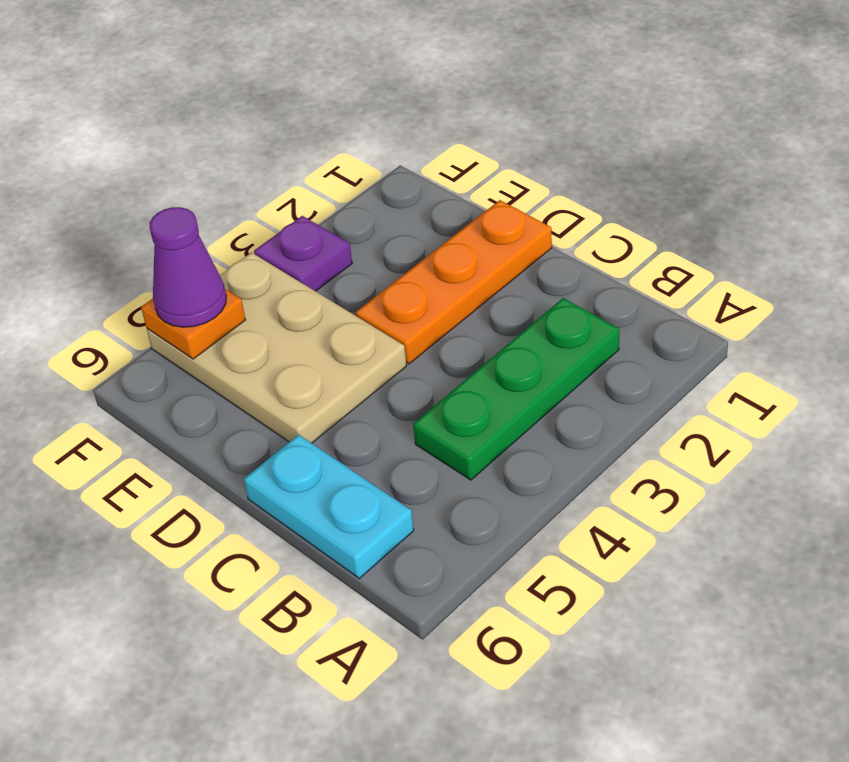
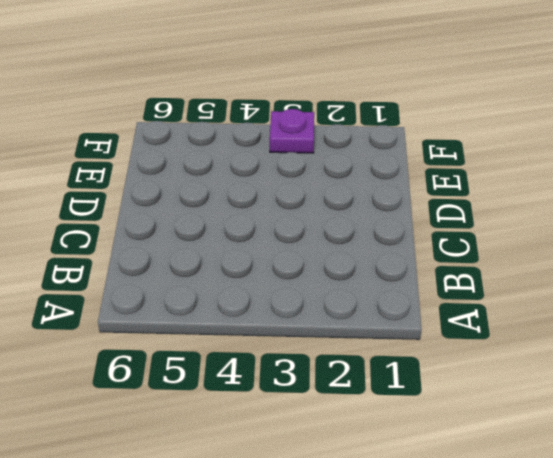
none -> green plate B2:B4 level 1
none -> cyan plate B6:C6 level 1

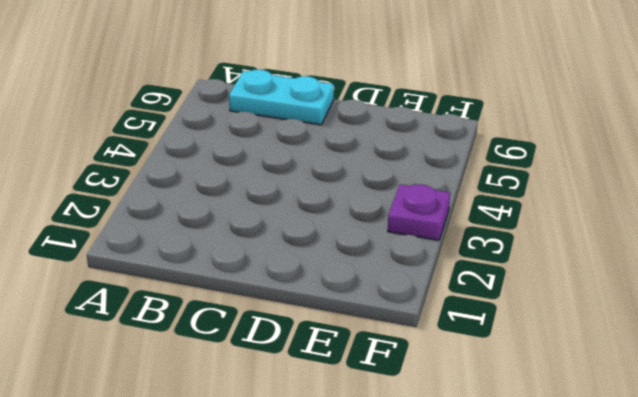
none -> green plate B2:B4 level 1
none -> orange plate D1:D3 level 1

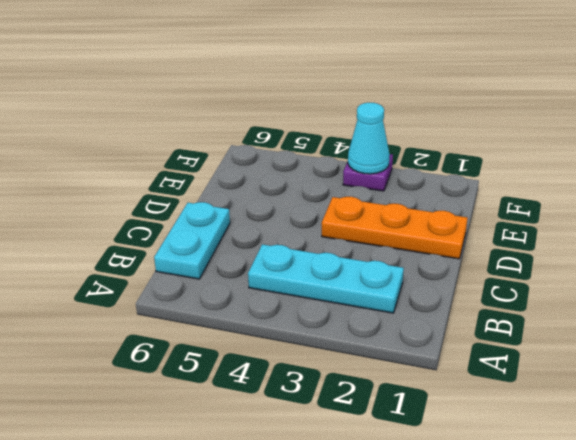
cyan plate B2:B4 level 1 -> green plate B2:B4 level 1
cyan cone F3 level 2 -> none
none -> tan plate D4:F5 level 1
none -> orange plate F5 level 2

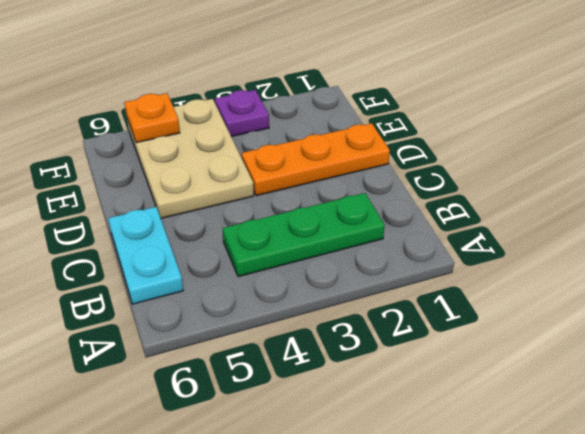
none -> purple cone F5 level 3

